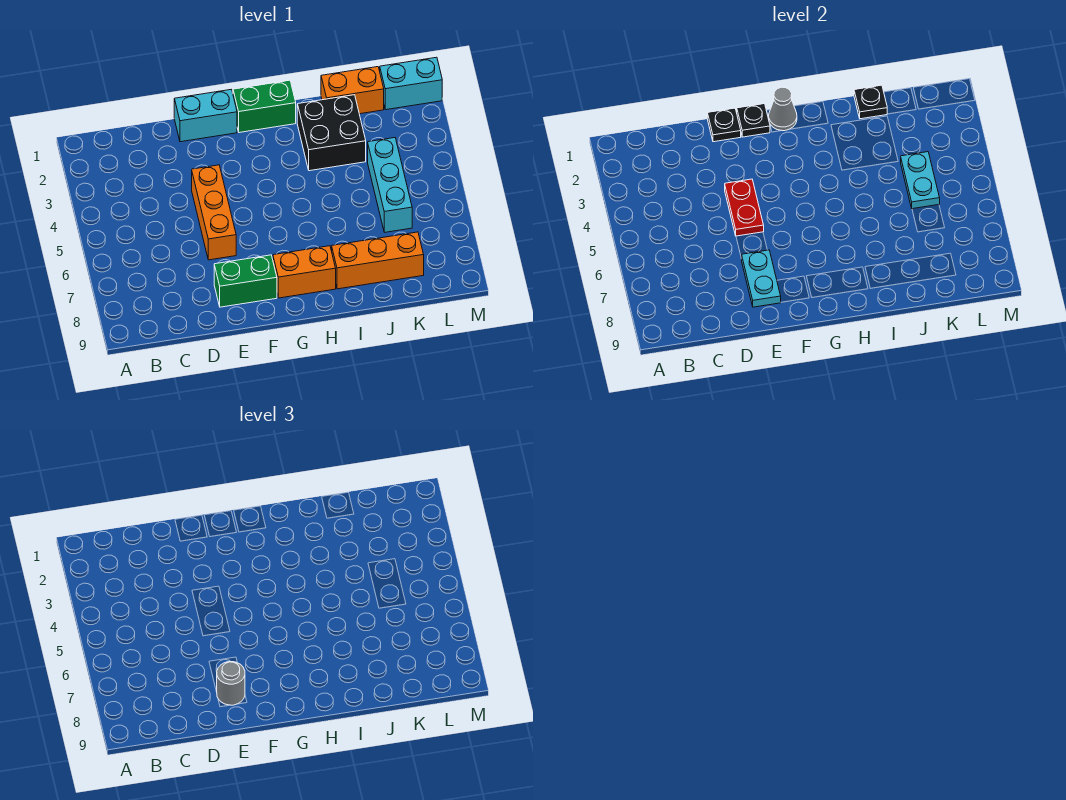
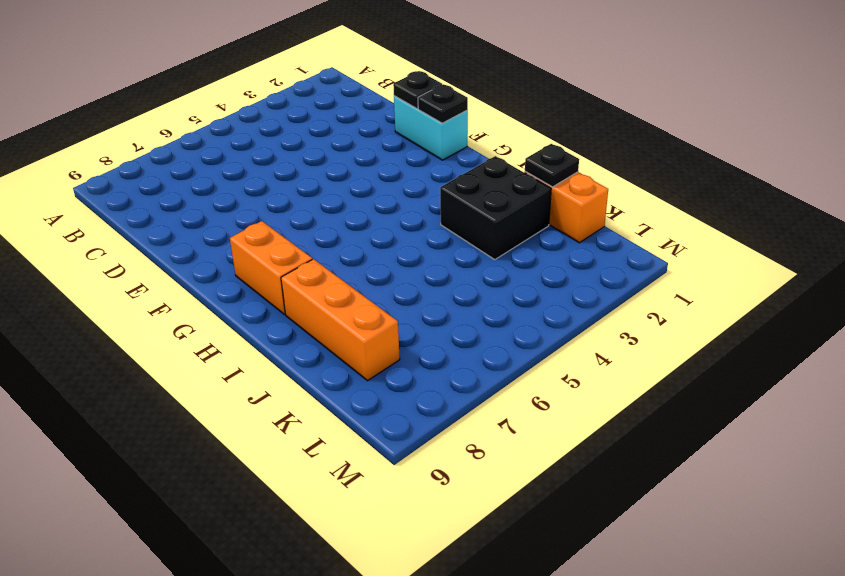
none -> orange brick E4:E6 level 1
none -> green brick E8:F8 level 1
none -> green brick G1:H1 level 1

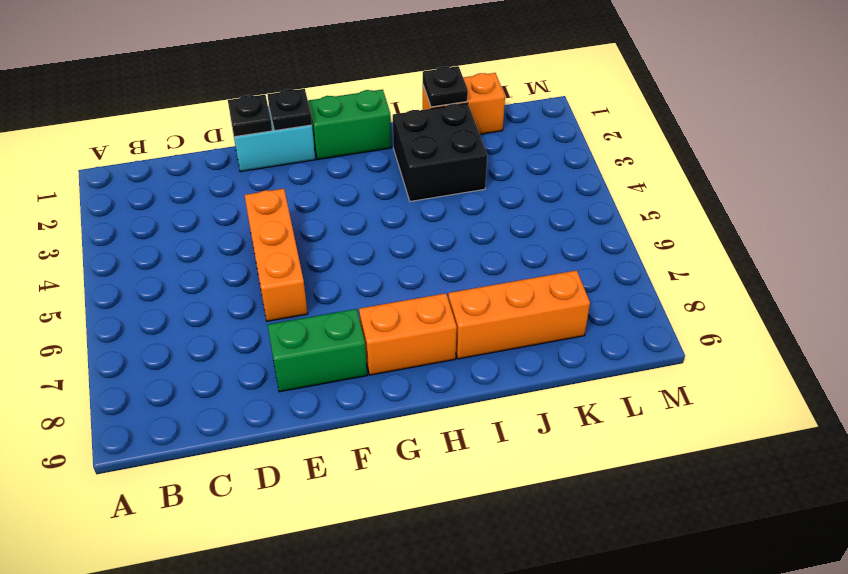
none -> cyan brick K4:K6 level 1
none -> cyan brick L1:M1 level 1
none -> red plate E4:E5 level 2

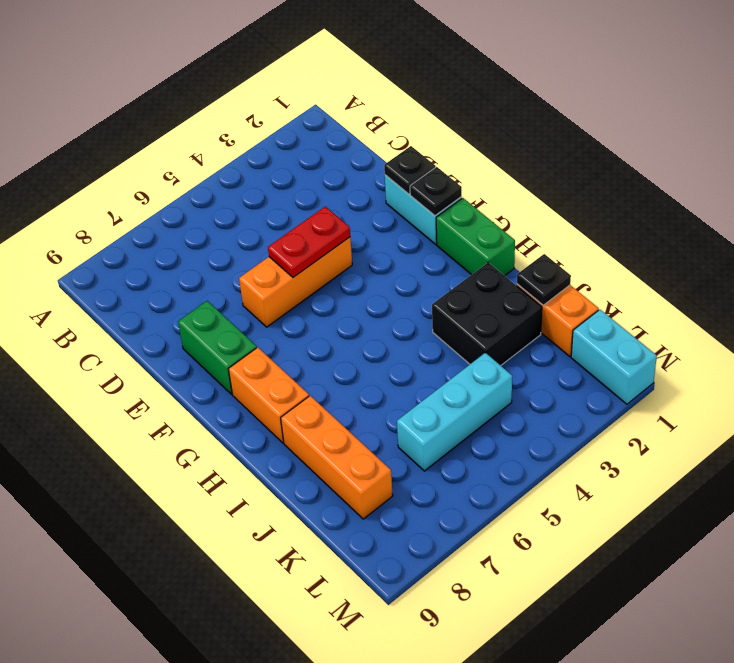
none -> cyan plate E7:E8 level 2
none -> grey cone G1 level 2
none -> cyan plate K4:K5 level 2

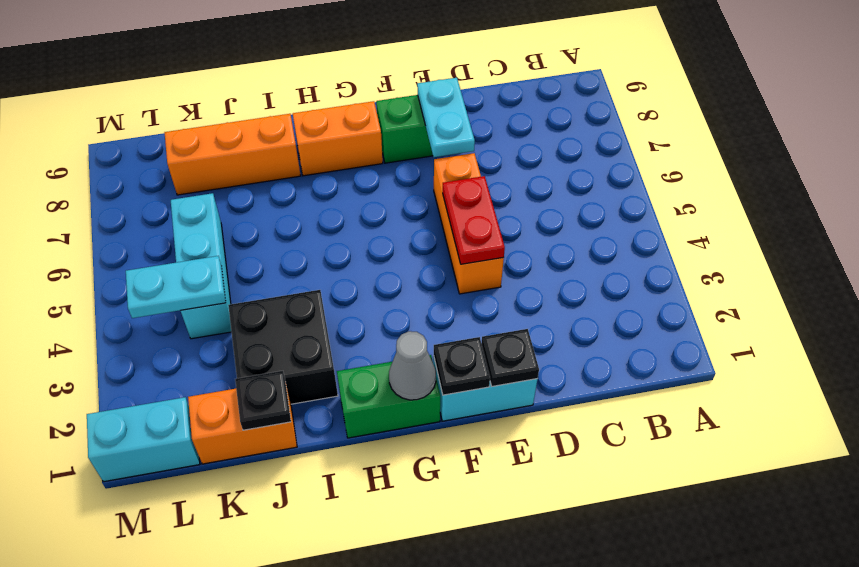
cyan plate K4:L4 level 2 -> cyan plate K4:K5 level 2
none -> grey round brick E8 level 3

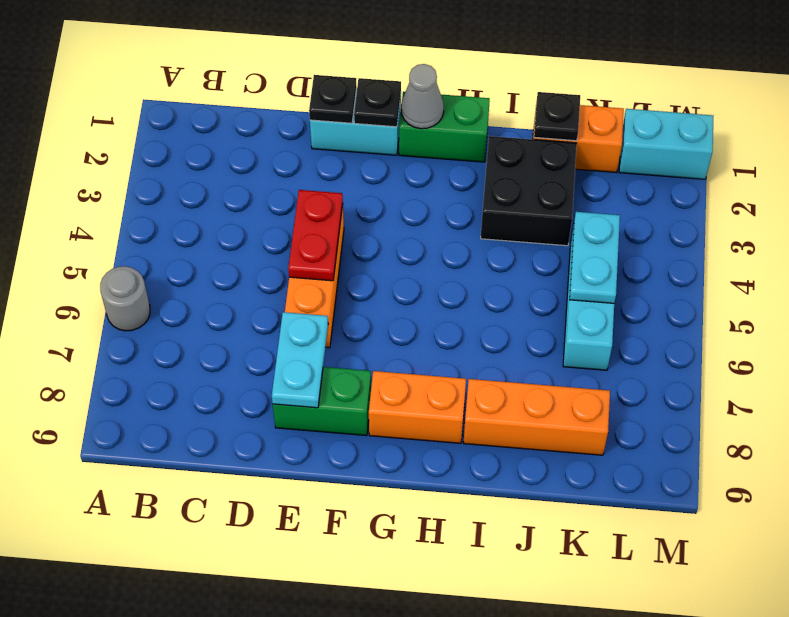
grey round brick A6 level 1 -> grey round brick E8 level 3

